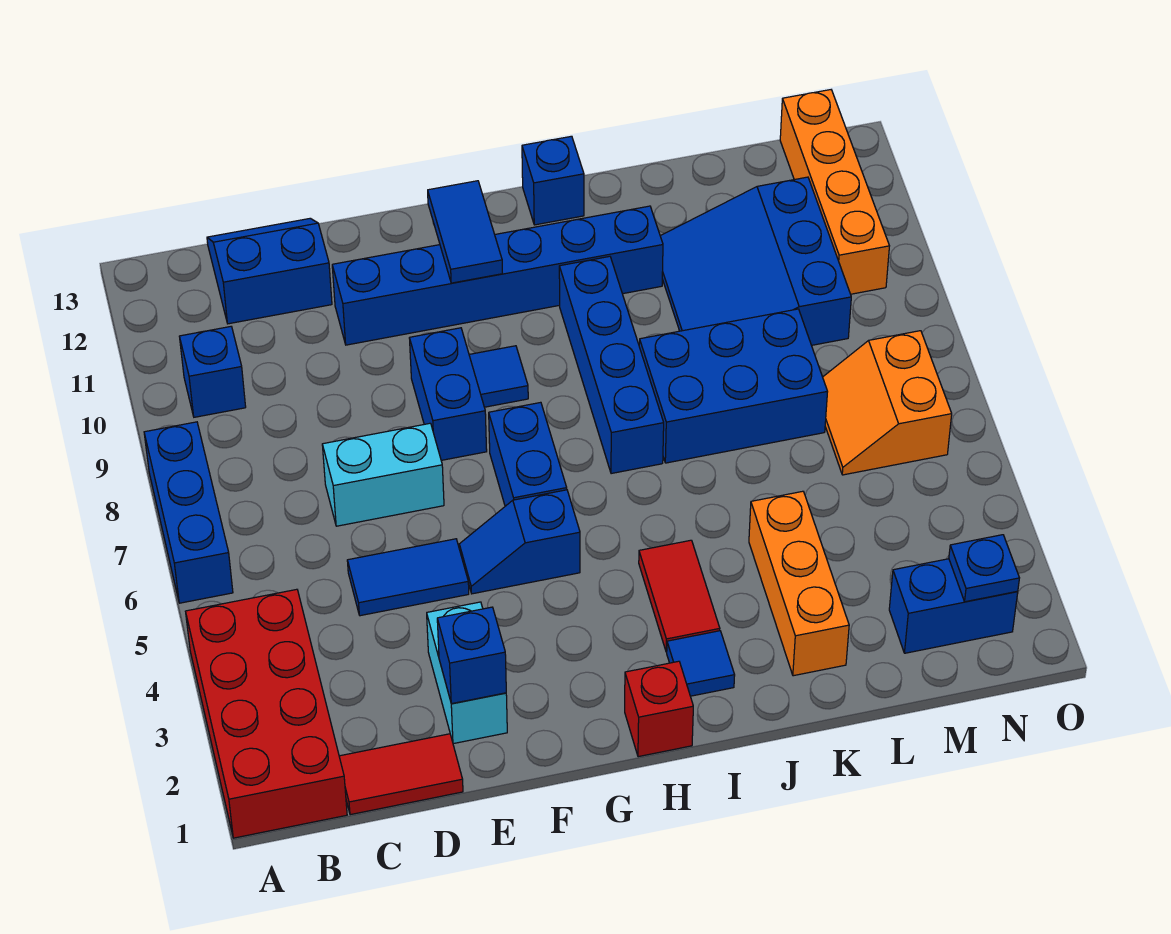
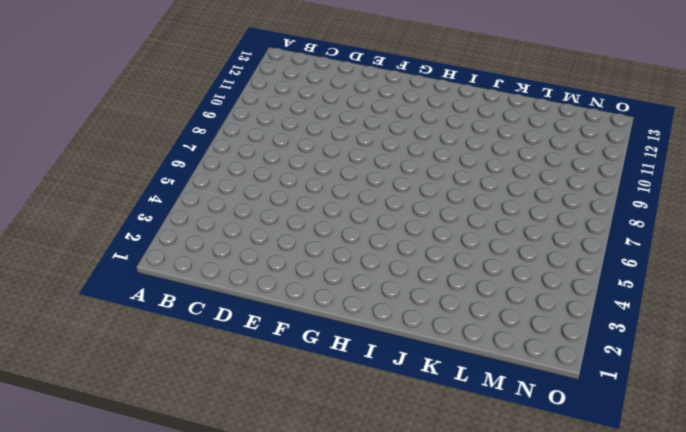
none -> red brick A1:B4 level 1
none -> blue brick A6:A8 level 1
none -> blue brick B10 level 1

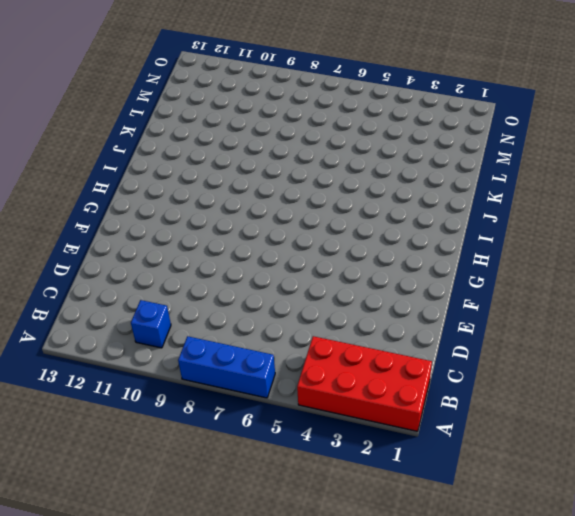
none -> red tile C1:D1 level 1
none -> blue slope C12:D13 level 1 top 12
none -> blue tile D5:E5 level 1

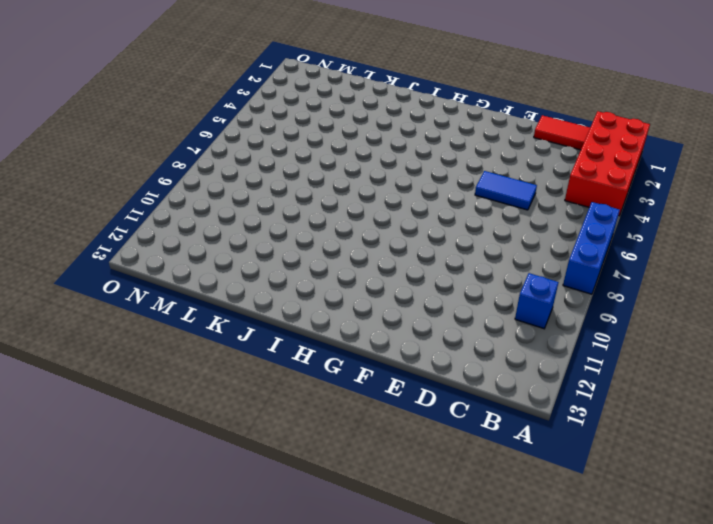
none -> blue slope C12:D13 level 1 top 12
none -> cyan brick D7:E7 level 1
none -> cyan brick E2:E3 level 1

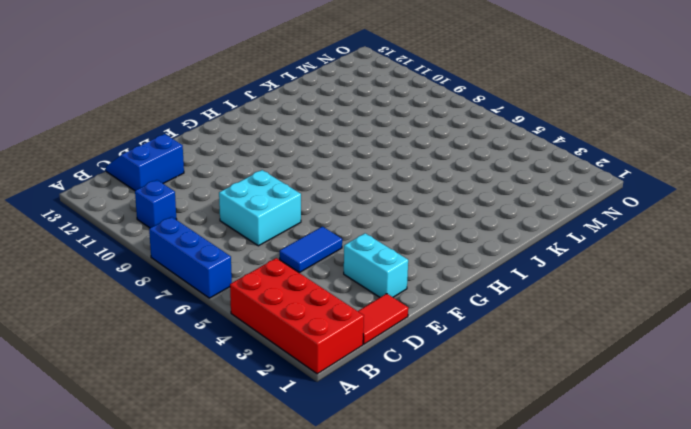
cyan brick D7:E8 level 1 -> cyan brick D7:E7 level 1
none -> blue brick E11:J11 level 1
none -> blue slope F5:G5 level 1 top G
none -> blue brick F8:F9 level 1

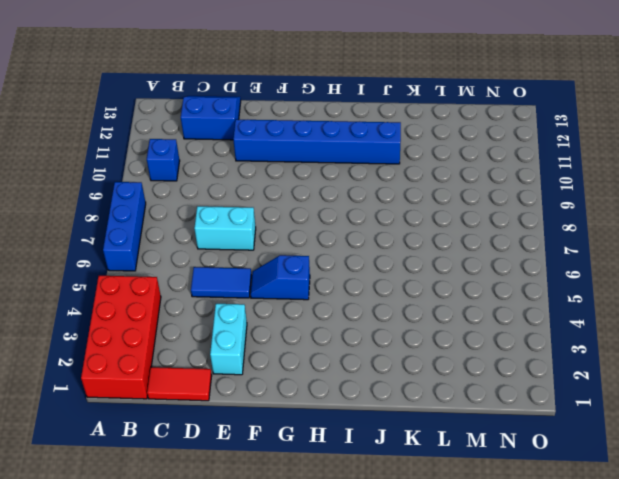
none -> blue brick F8:F9 level 1
none -> blue brick G6:G7 level 1
none -> blue tile G9 level 1

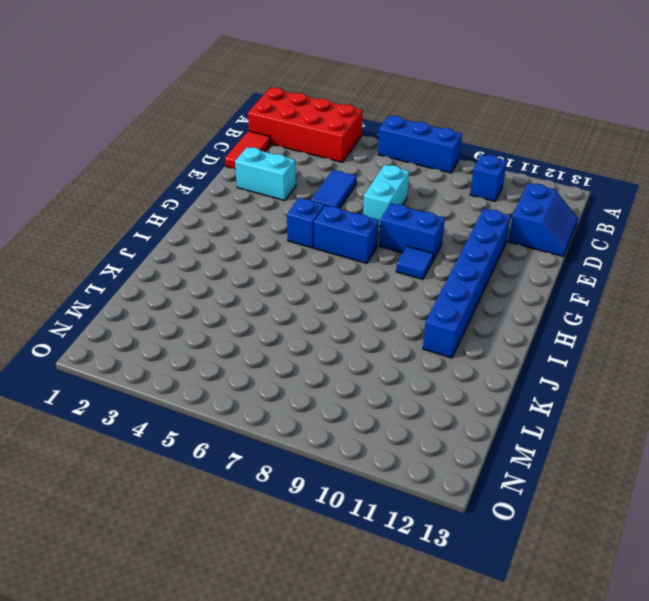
none -> red brick H1 level 1
none -> blue tile I2 level 1
none -> red tile I3:I4 level 1

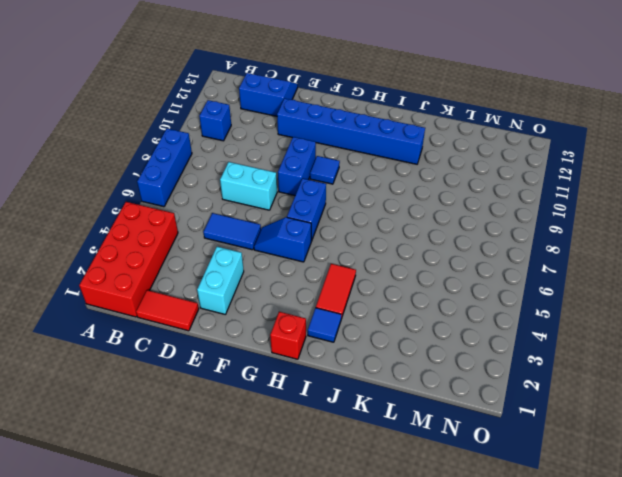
none -> blue brick I7:I10 level 1
none -> blue brick I13 level 1
none -> blue brick J7:L8 level 1

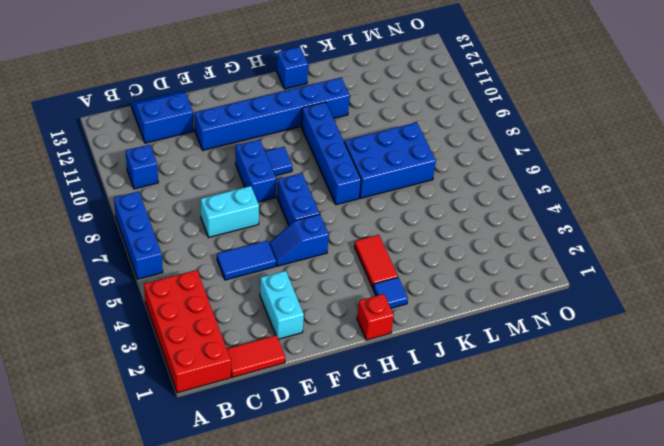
none -> orange brick K2:K4 level 1
none -> blue slope K9:M11 level 1 top M
none -> blue brick M2:N2 level 1

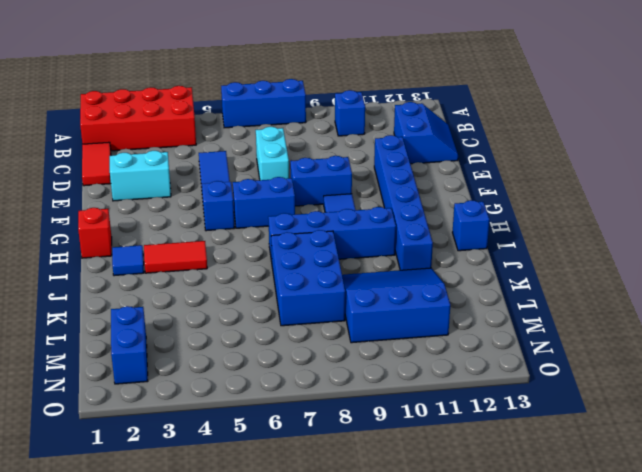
none -> orange brick K2:K4 level 1
none -> orange slope M6:N7 level 1 top N
none -> orange brick N10:N13 level 1

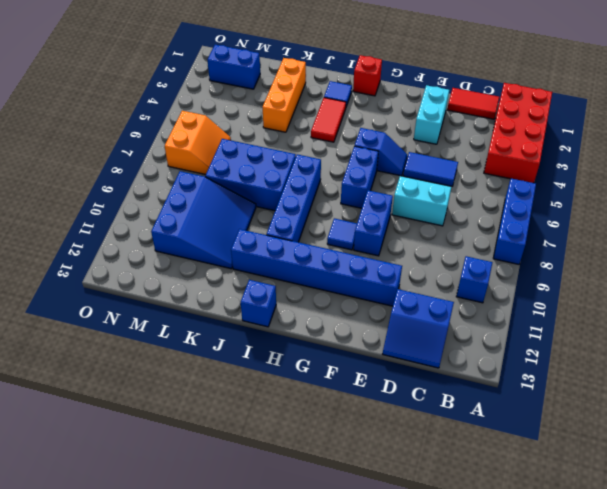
none -> orange brick N10:N13 level 1
none -> blue brick E2 level 2
none -> blue tile G11:G12 level 2

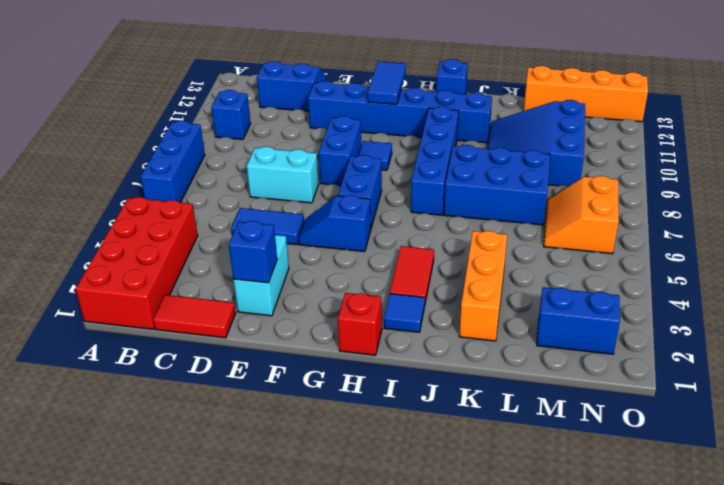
orange brick L13:O13 level 1 -> orange brick N10:N13 level 1
none -> blue plate N2 level 2

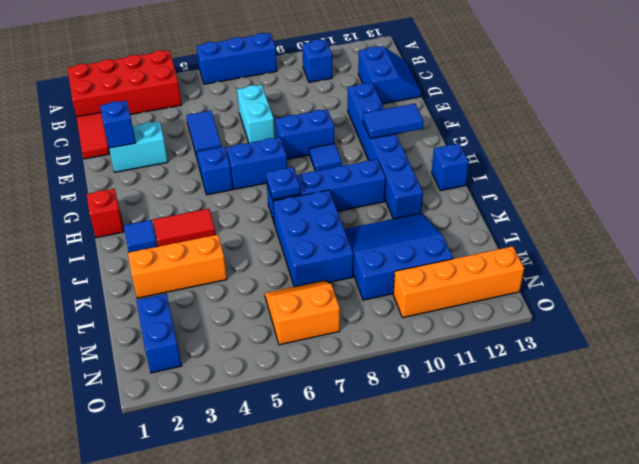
blue plate I7 level 2 -> blue plate N2 level 2

